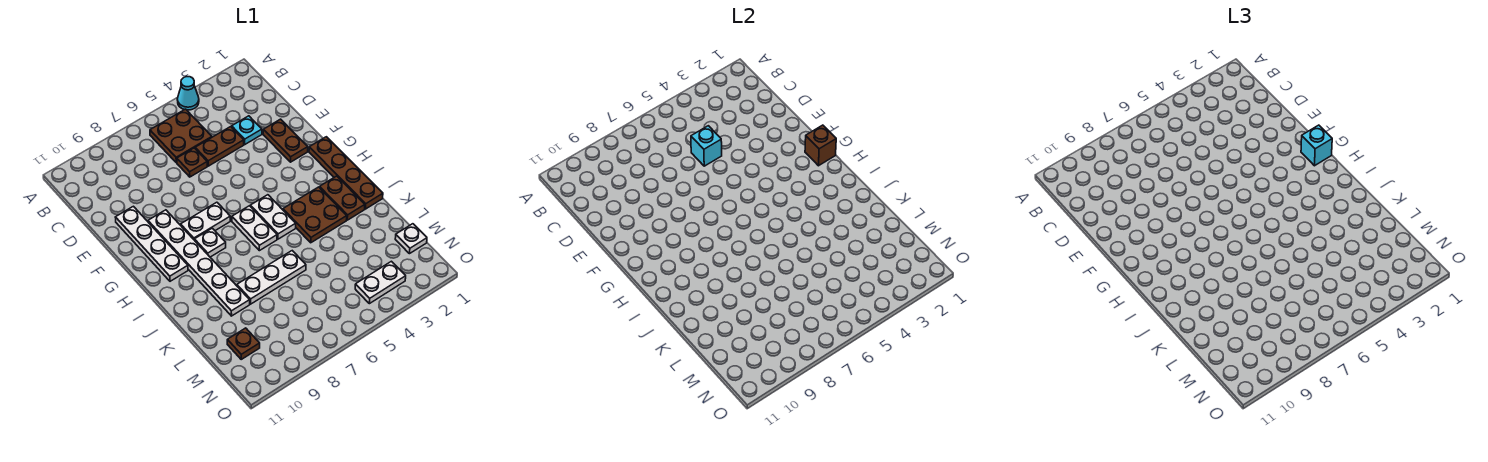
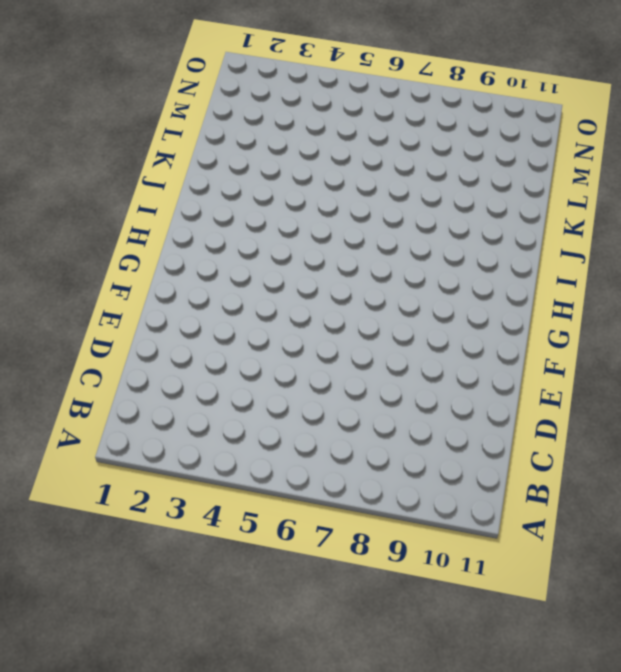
none -> cyan cone A4 level 1
none -> brown plate B5:C6 level 1
none -> cyan plate D3 level 1

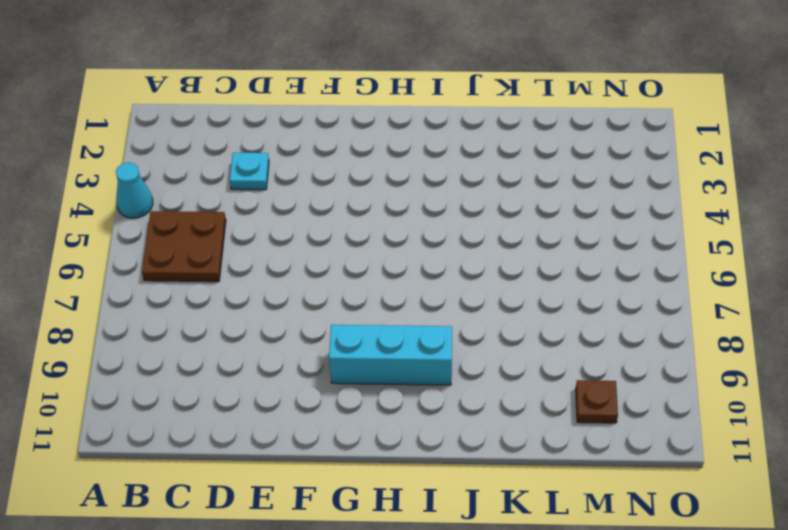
cyan brick G9:I9 level 1 -> white plate F9:K9 level 1
none -> brown plate D4:D5 level 1
none -> brown plate D6 level 1
none -> brown plate E2:F2 level 1

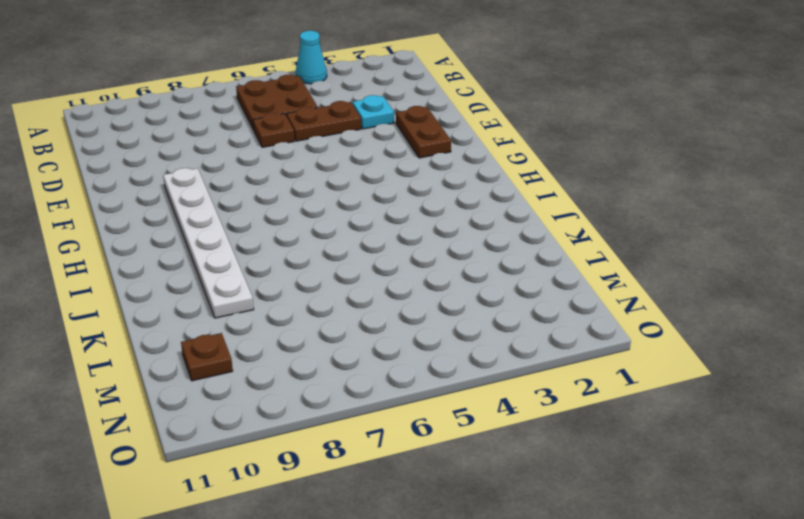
none -> white plate E10:H10 level 1
none -> brown plate G1:J1 level 1
none -> white plate G7:G8 level 1

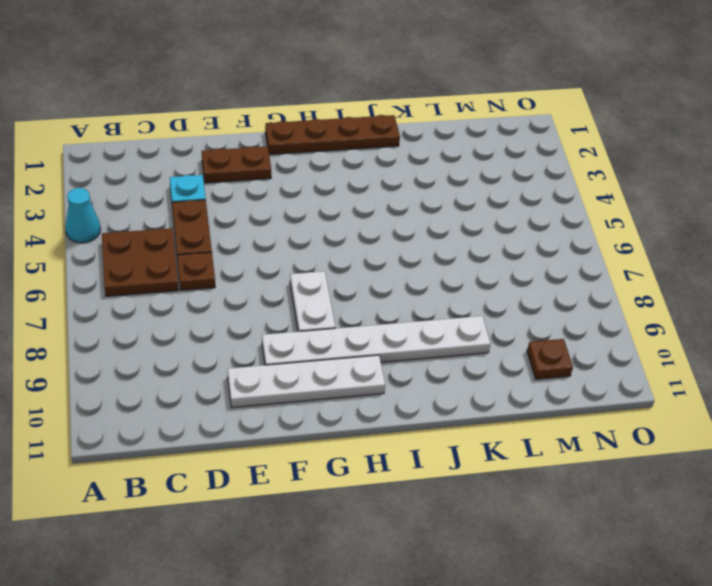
none -> white plate H5:I5 level 1
none -> white plate H6:I6 level 1
none -> white plate H8 level 1

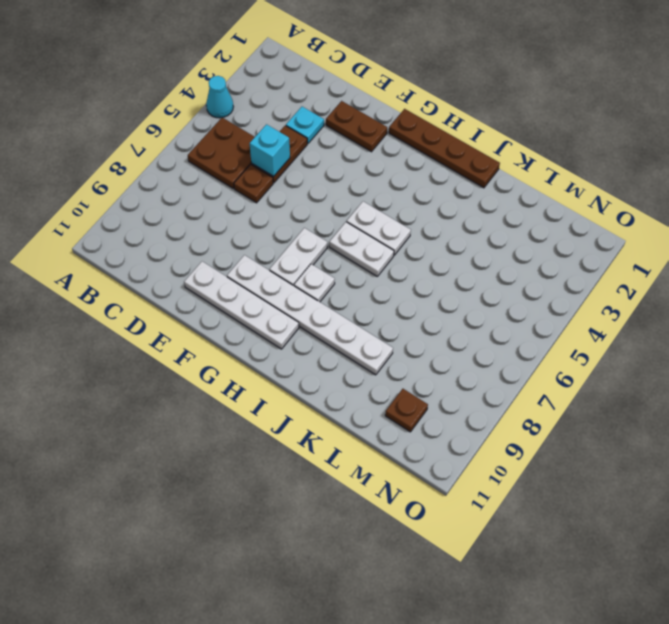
none -> brown plate I2:J2 level 1
none -> brown plate I3:J4 level 1
none -> white plate K6:K8 level 1

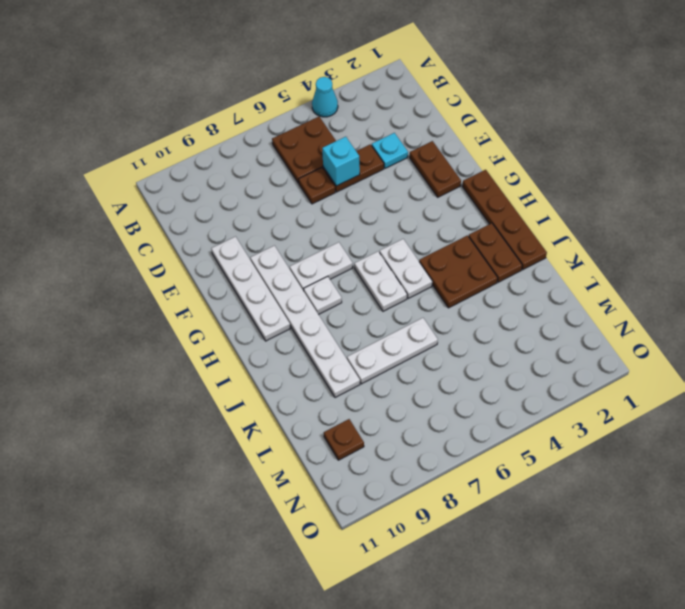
none -> white plate M1 level 1
none -> white plate N3:N4 level 1
none -> brown brick G1 level 2

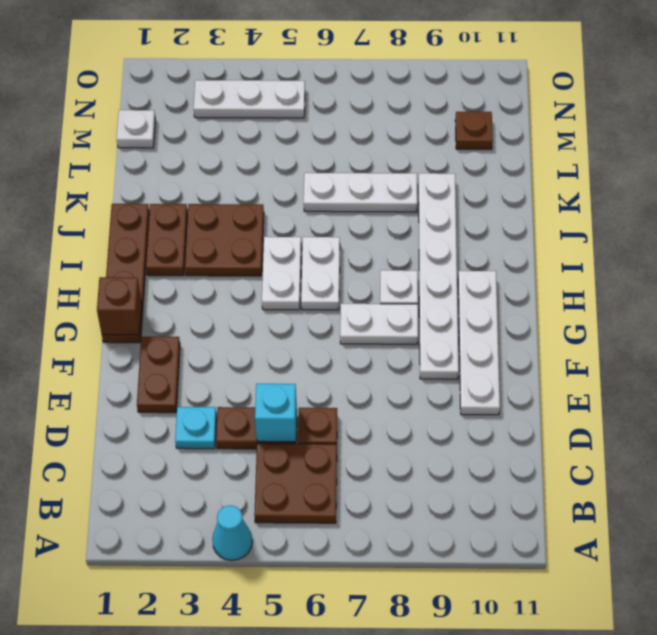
white plate N3:N5 level 1 -> white plate N3:N4 level 1
none -> cyan brick G1 level 3

